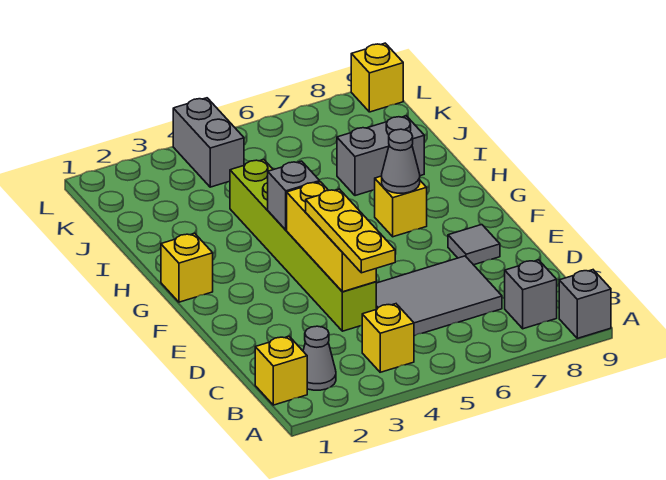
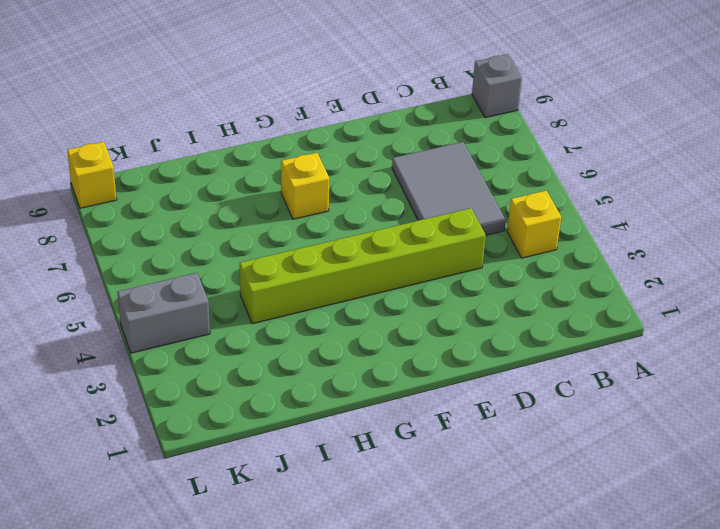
none -> yellow brick B1 level 1
none -> grey cone B2 level 1
none -> grey brick B8 level 1

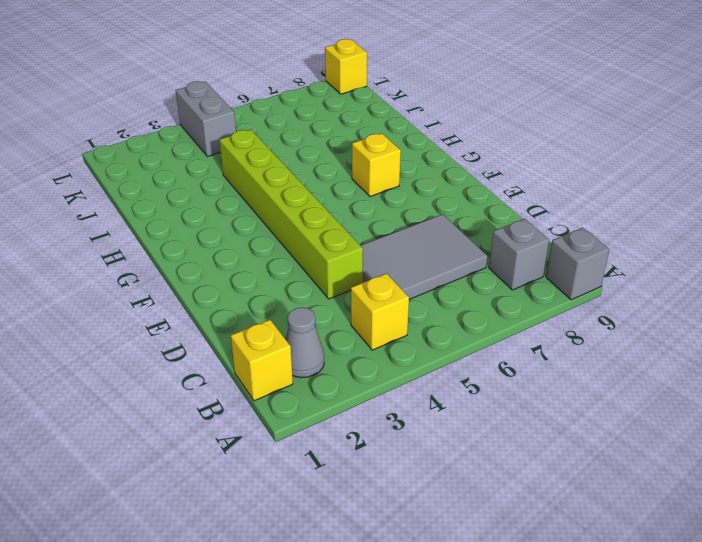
none -> grey tile E8 level 1
none -> yellow brick G1 level 1
none -> grey brick I7:I8 level 1

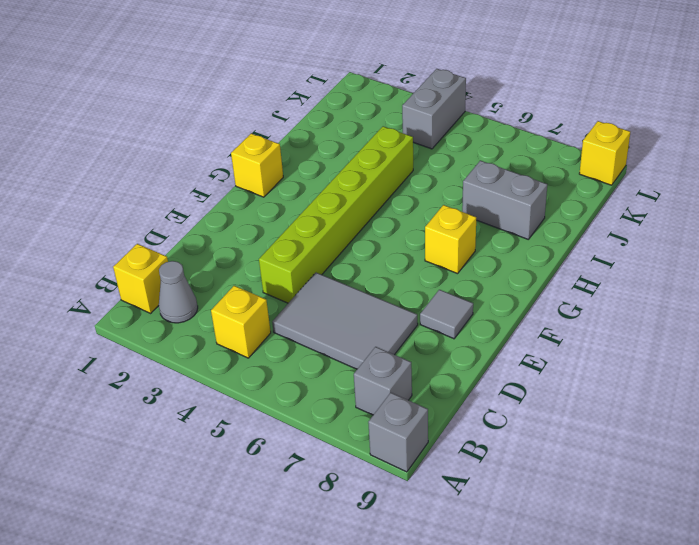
none -> yellow brick D4:F4 level 2
none -> grey brick G4 level 2
none -> grey cone G7 level 2

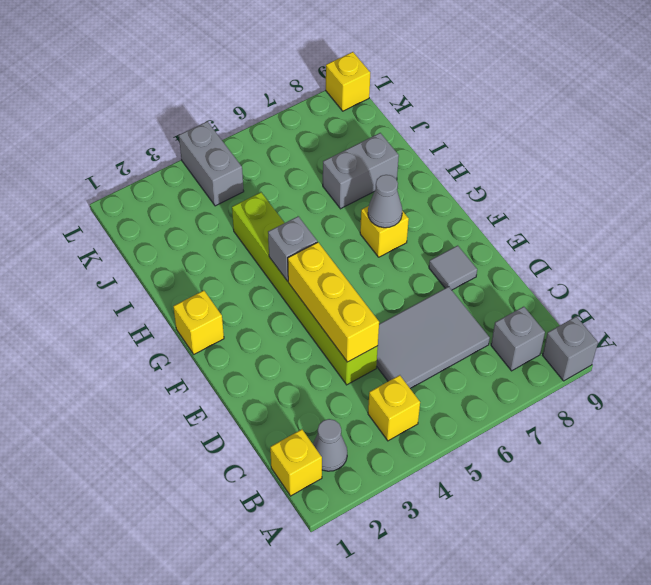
none -> yellow plate C4:E4 level 3

